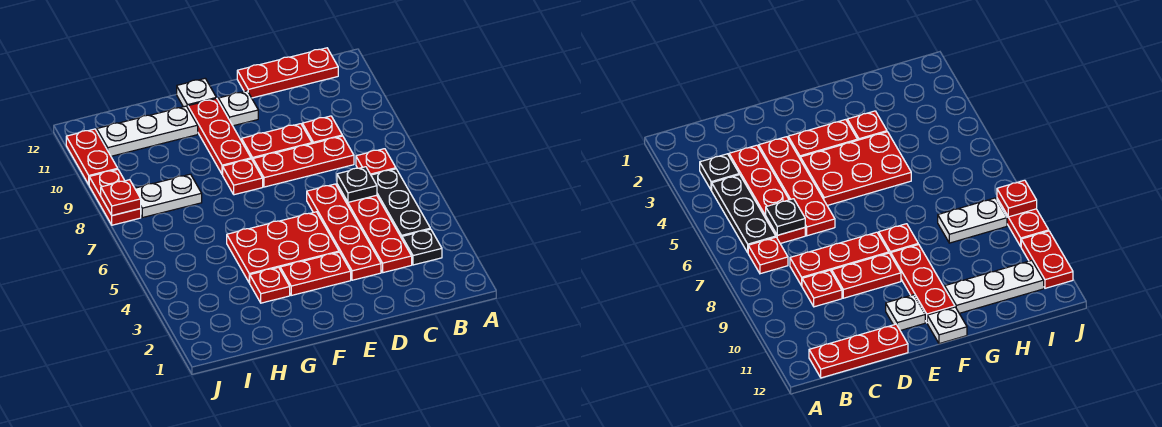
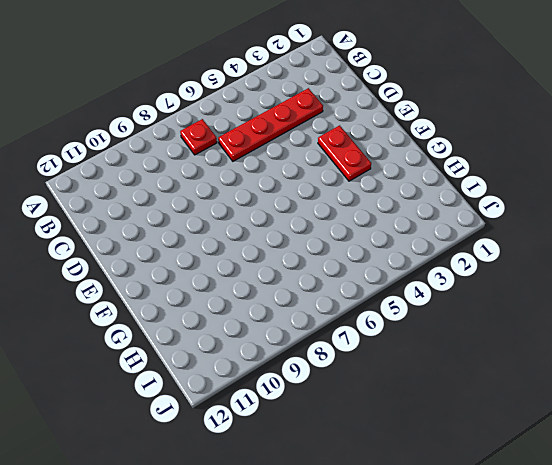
none -> black plate B3 level 1
none -> black plate B4:B6 level 1
none -> red plate B12:D12 level 1

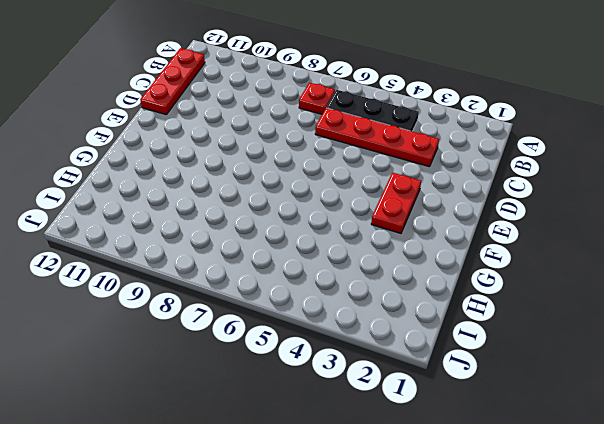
none -> black plate B3 level 1
none -> red plate C8:E8 level 1
none -> red plate C9 level 1

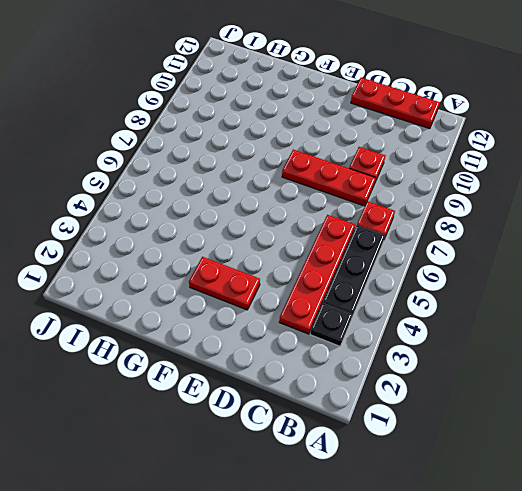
none -> red plate D3:D6 level 1
none -> red plate D9:E9 level 1
none -> red plate E4:G5 level 1

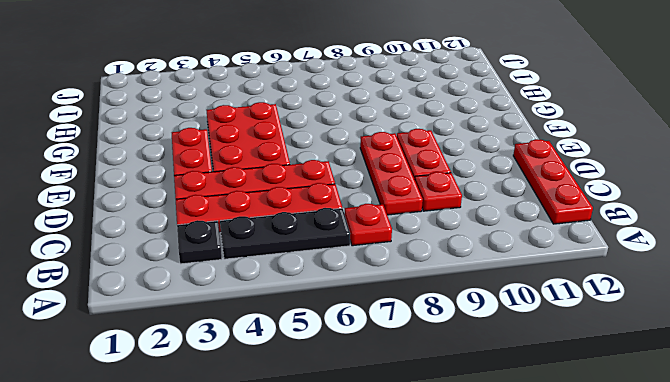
none -> white plate E11 level 1
none -> red plate F8 level 1
none -> red plate F9:F11 level 1

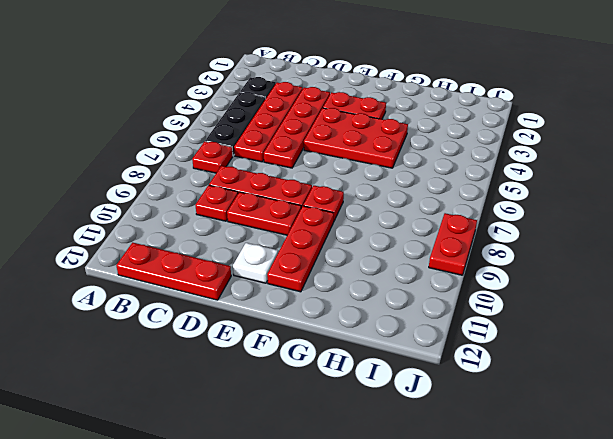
none -> white plate F12 level 1
none -> red plate G3 level 1
none -> white plate G11:I11 level 1

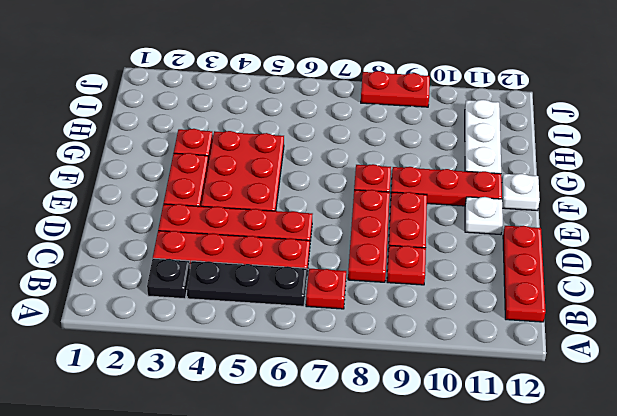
none -> white plate H8:I8 level 1
none -> red plate J10:J11 level 1
none -> black plate C6 level 2

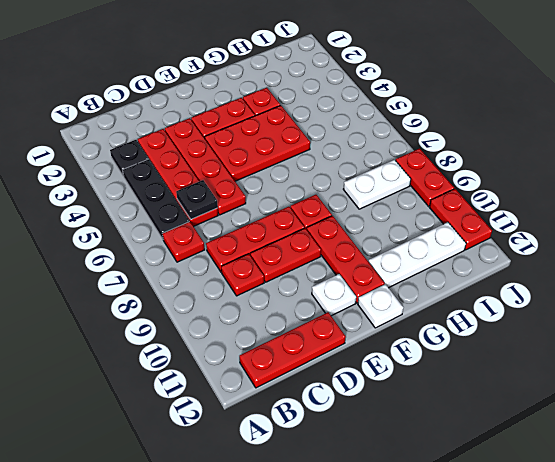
none -> red plate J8 level 2

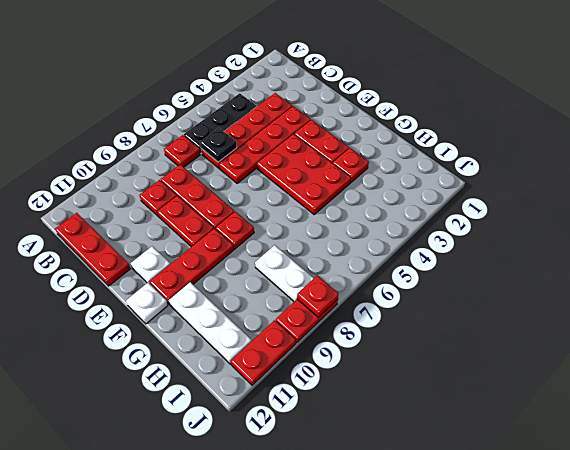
none -> black plate B3 level 1

